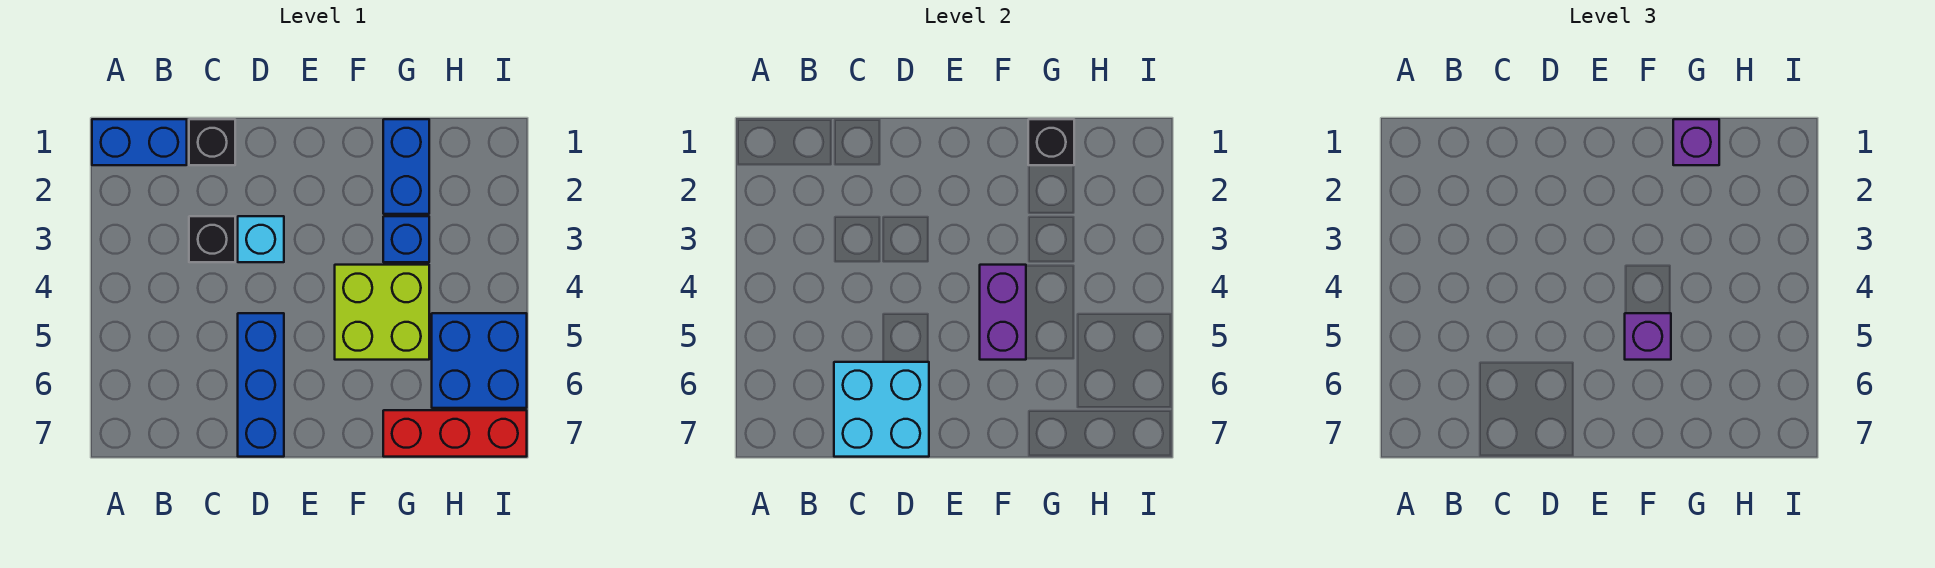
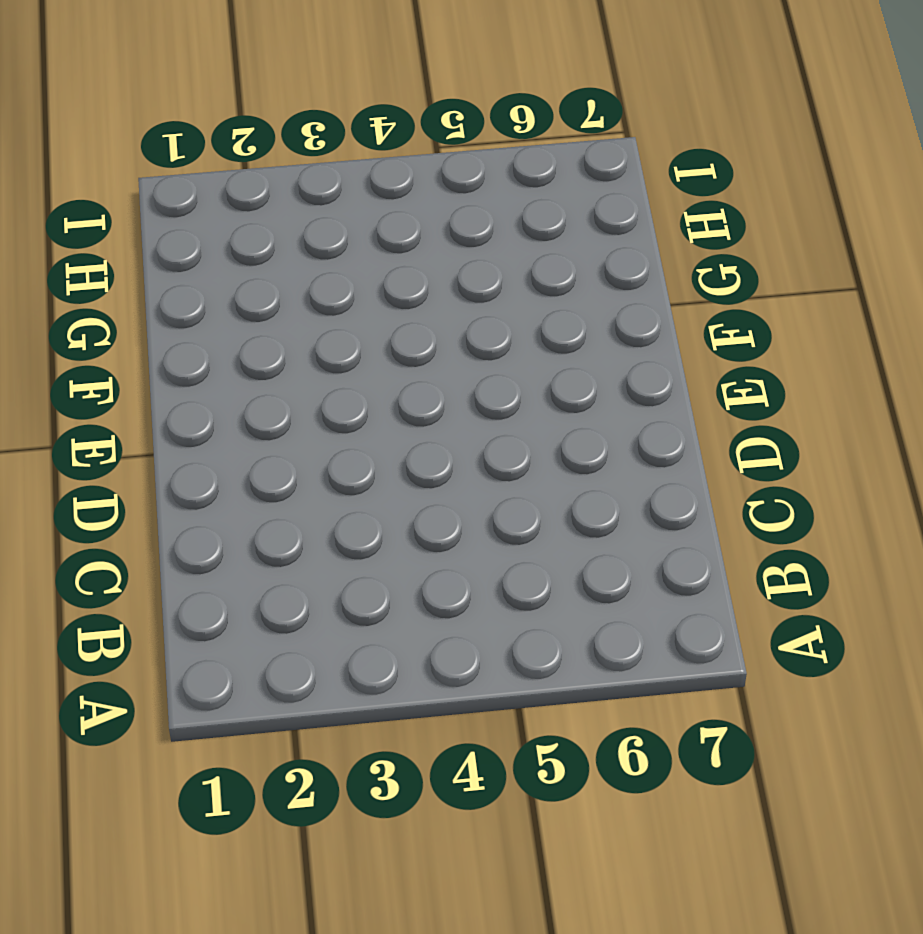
none -> blue brick A1:B1 level 1
none -> black brick C1 level 1
none -> black brick C3 level 1

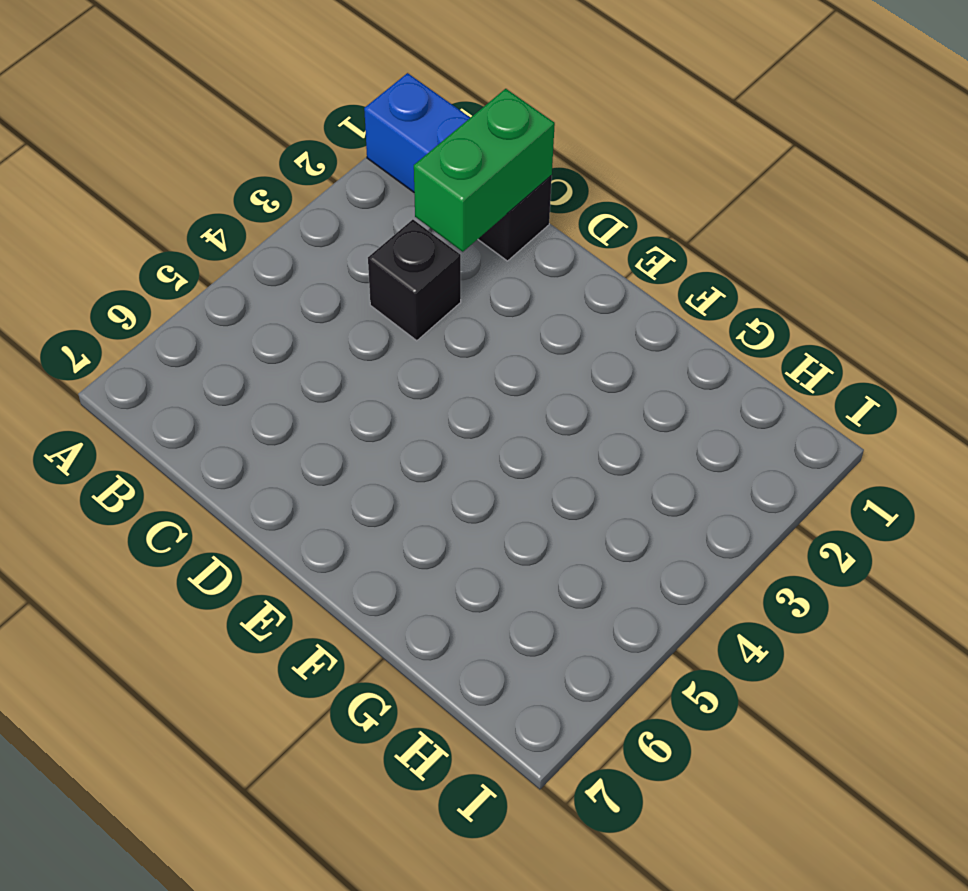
green brick C1:C2 level 2 -> none
none -> cyan brick D3 level 1
none -> blue brick D5:D7 level 1
none -> lime brick F4:G5 level 1

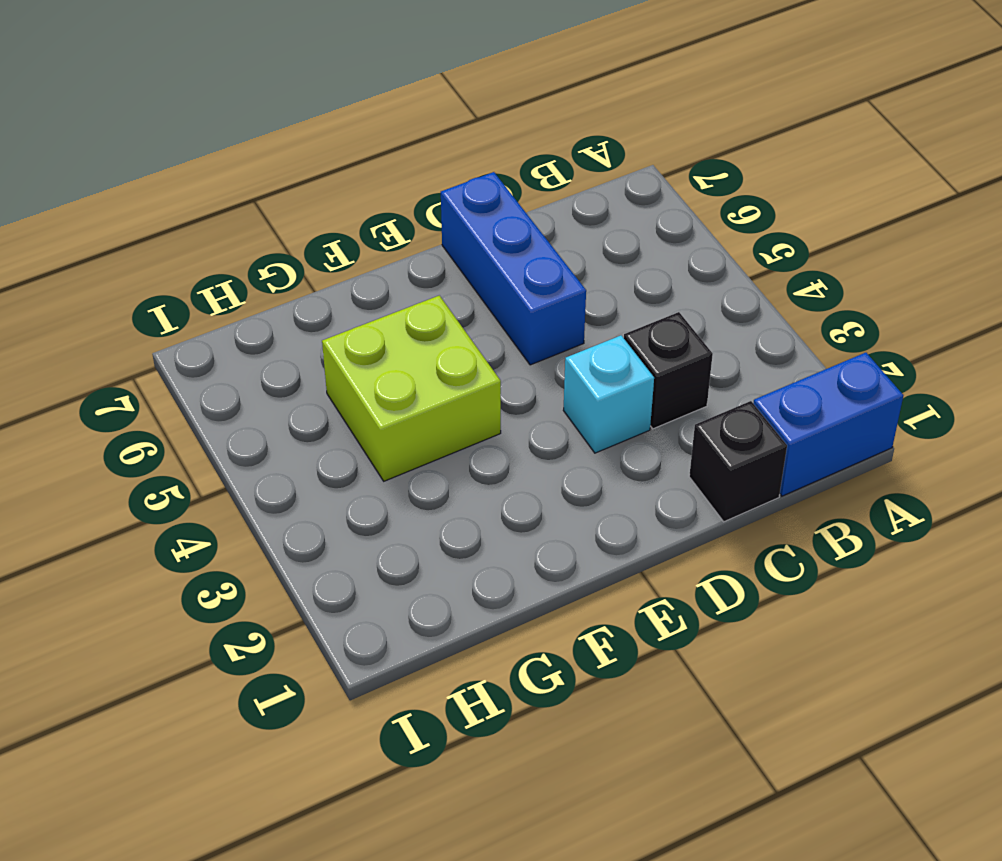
none -> blue brick G1:G2 level 1
none -> blue brick G3 level 1
none -> red brick G7:I7 level 1

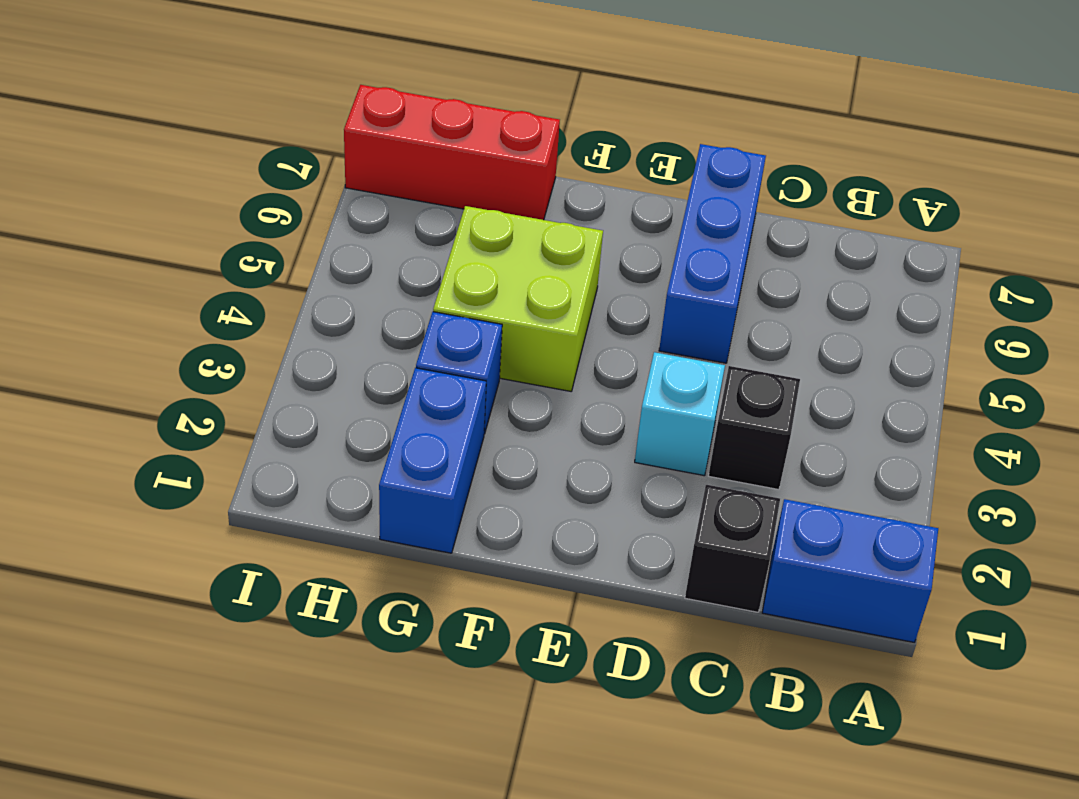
none -> blue brick H5:I6 level 1
none -> cyan brick C6:D7 level 2
none -> purple brick F4:F5 level 2

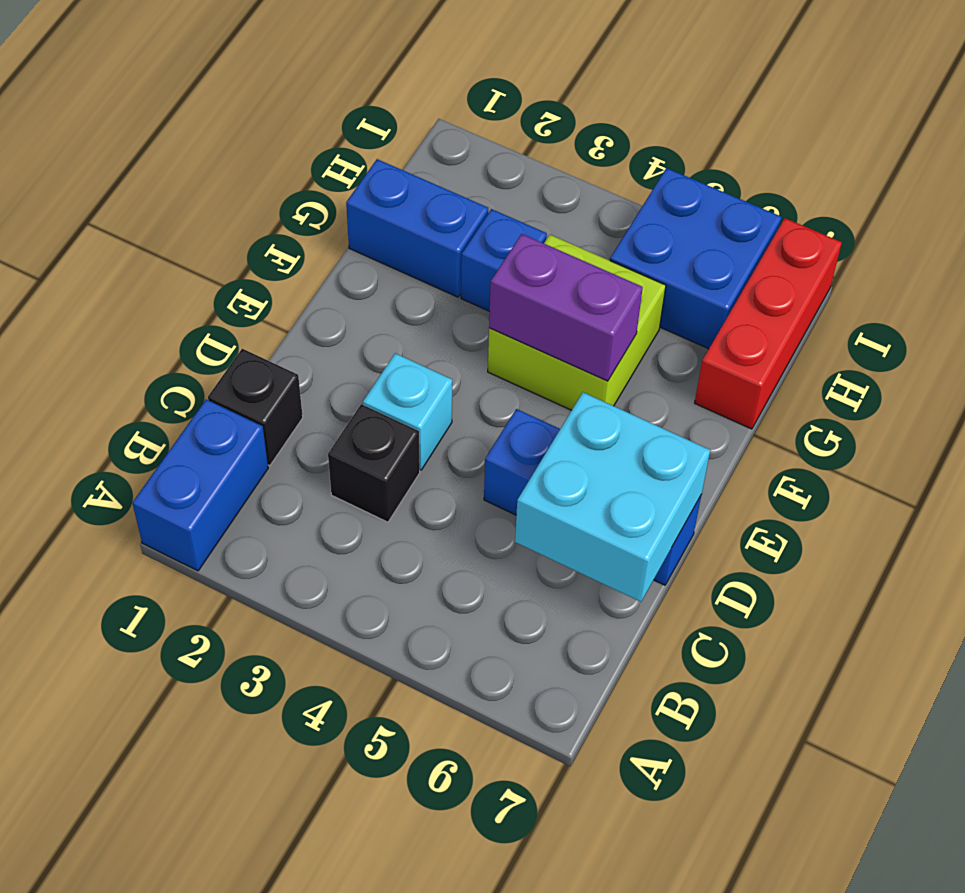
none -> black brick G1 level 2
none -> purple brick F5 level 3
none -> purple brick G1 level 3

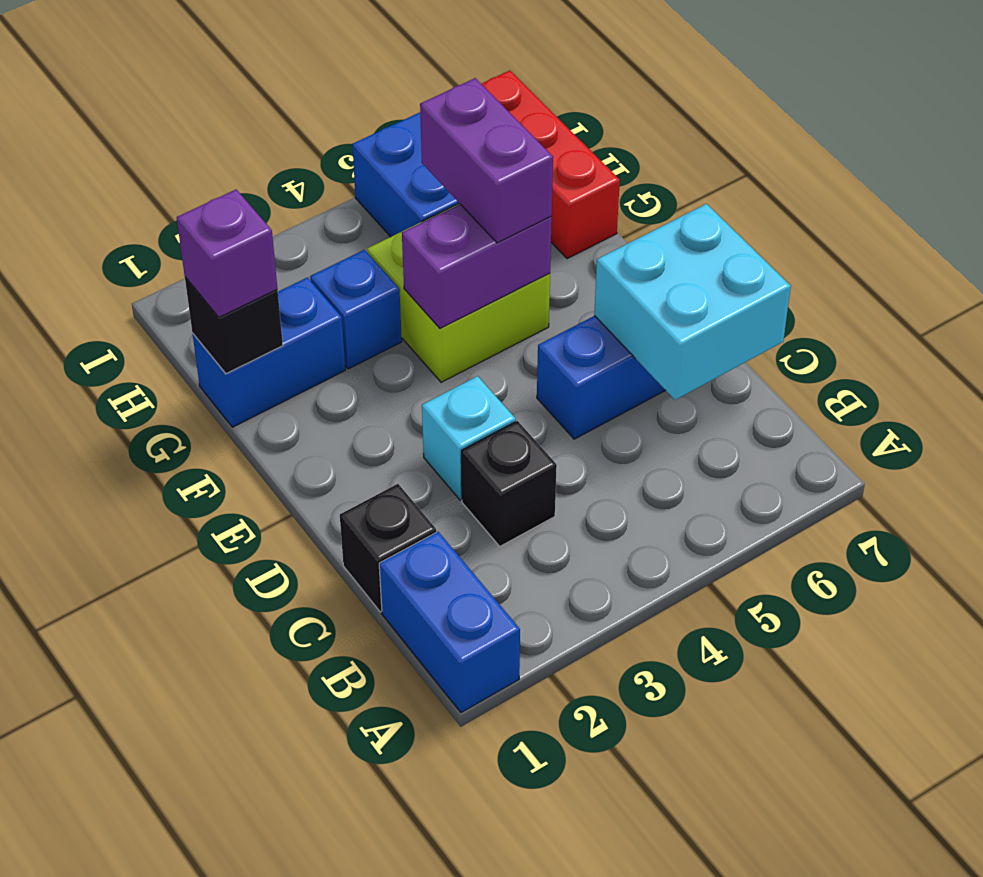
purple brick F5:G5 level 3 -> purple brick F5 level 3

